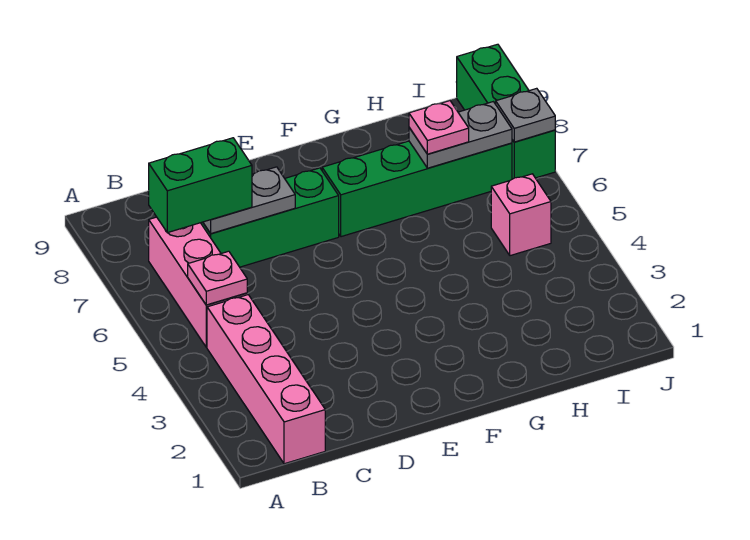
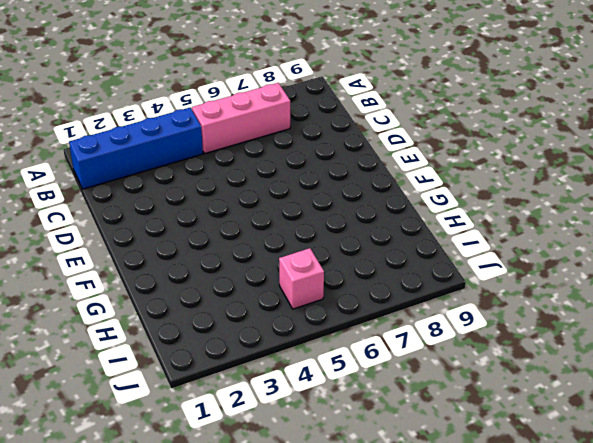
blue brick B1:B4 level 1 -> pink brick B1:B4 level 1
none -> green brick C7:E7 level 1
none -> green brick F7:I7 level 1
none -> green brick J7:J9 level 1

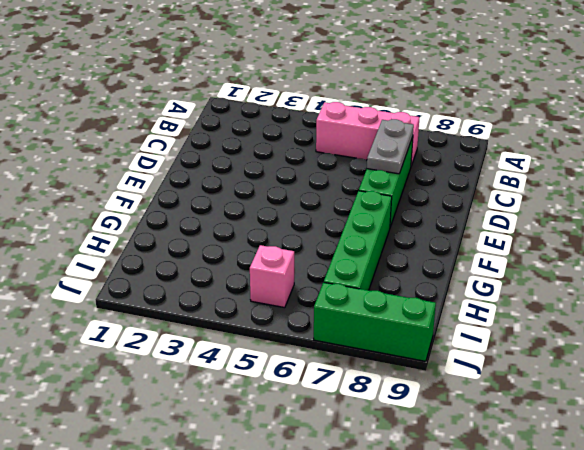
none -> pink brick B1:B4 level 1
none -> pink plate B5 level 2
none -> grey plate H7:I7 level 2

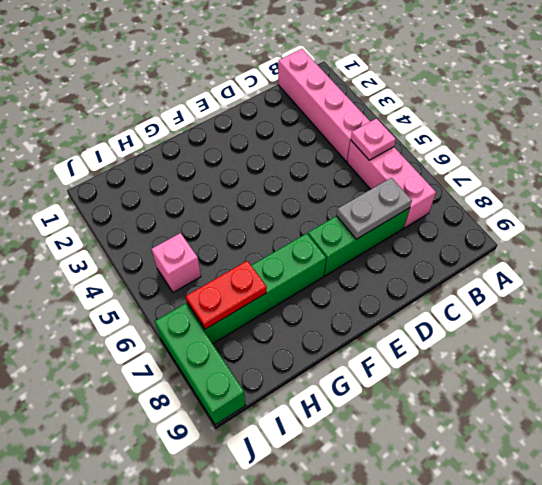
red plate H7:I7 level 2 -> grey plate H7:I7 level 2
none -> grey plate J7 level 2
none -> green brick B7:C7 level 3
none -> pink plate H7 level 3

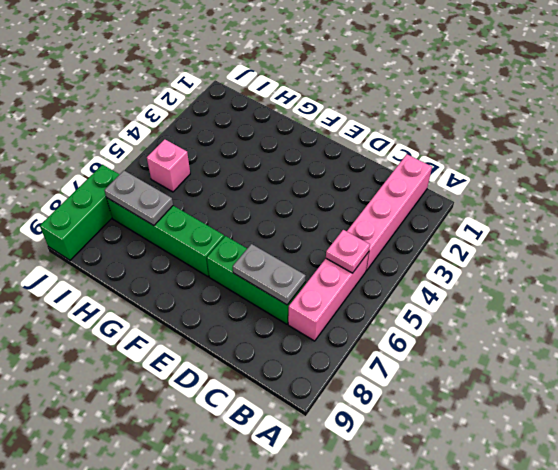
none -> grey plate J7 level 2
none -> green brick B7:C7 level 3
none -> pink plate H7 level 3

